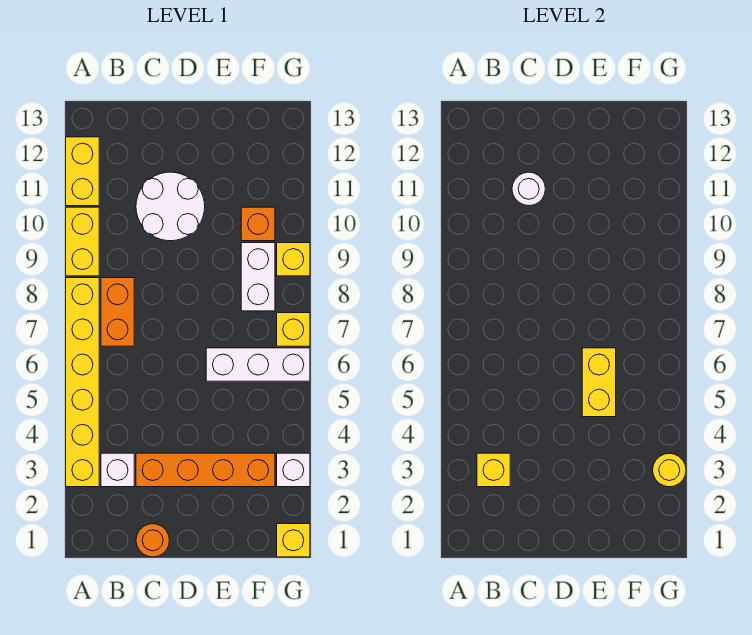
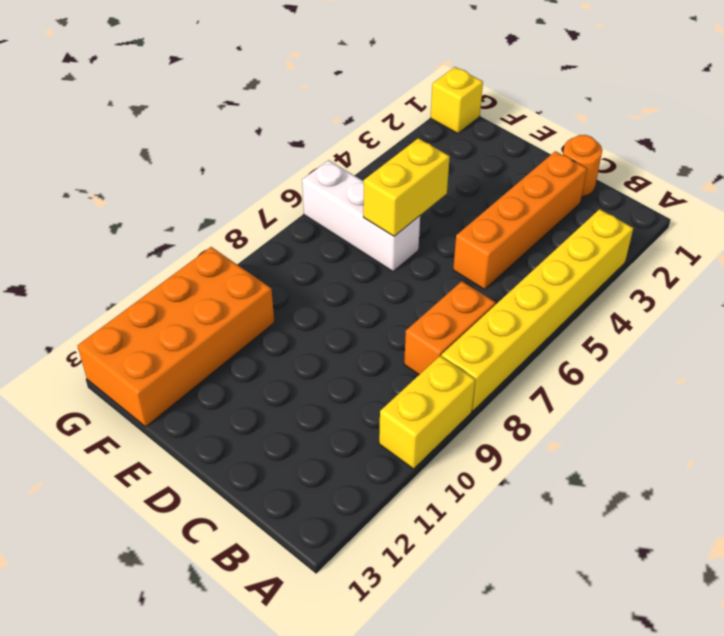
orange brick C2:C5 level 1 -> orange brick C3:F3 level 1
orange brick F10:G13 level 1 -> orange brick F10 level 1
none -> yellow brick A11:A12 level 1
none -> white brick B3 level 1
none -> white round brick C10:D11 level 1

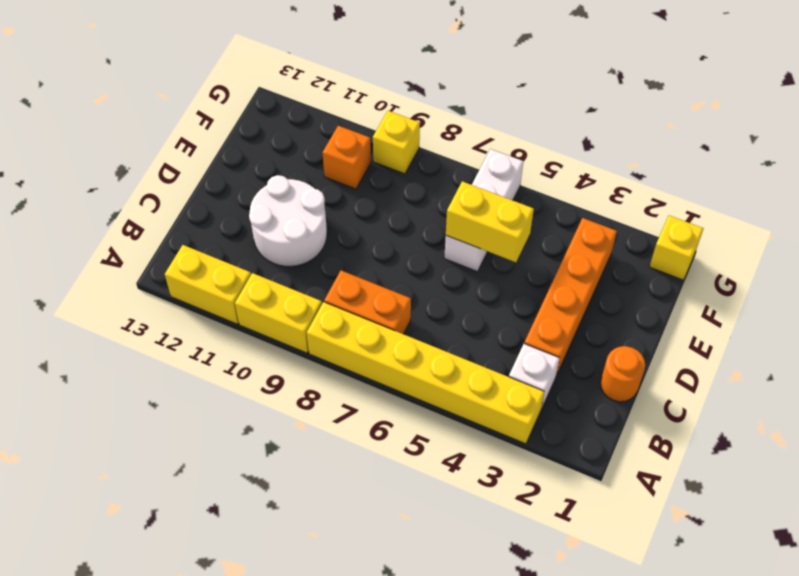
none -> white brick F8:F9 level 1
none -> white brick G3 level 1
none -> yellow brick G7 level 1

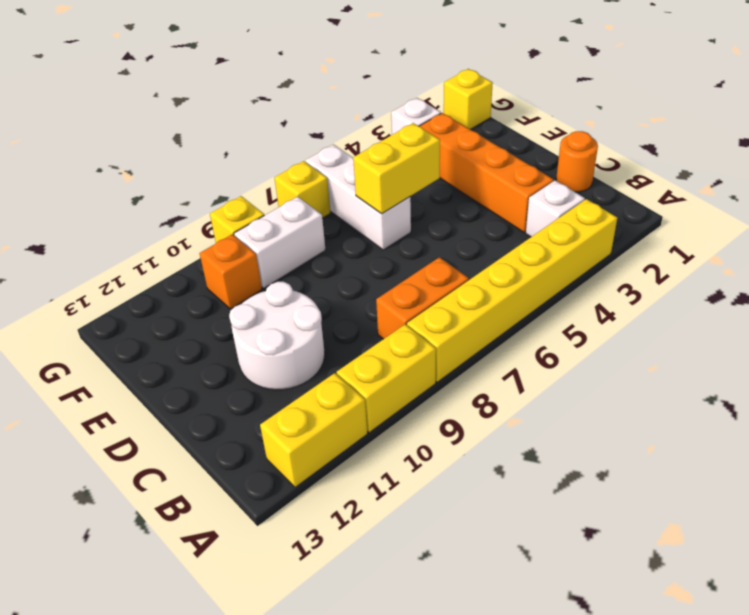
none -> yellow brick B3 level 2
none -> white round brick C11 level 2
none -> yellow round brick G3 level 2

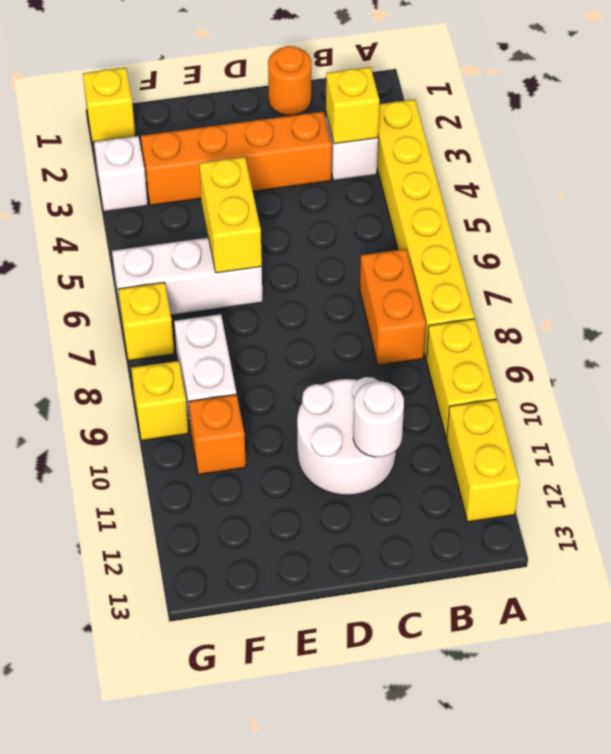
none -> yellow round brick G3 level 2

